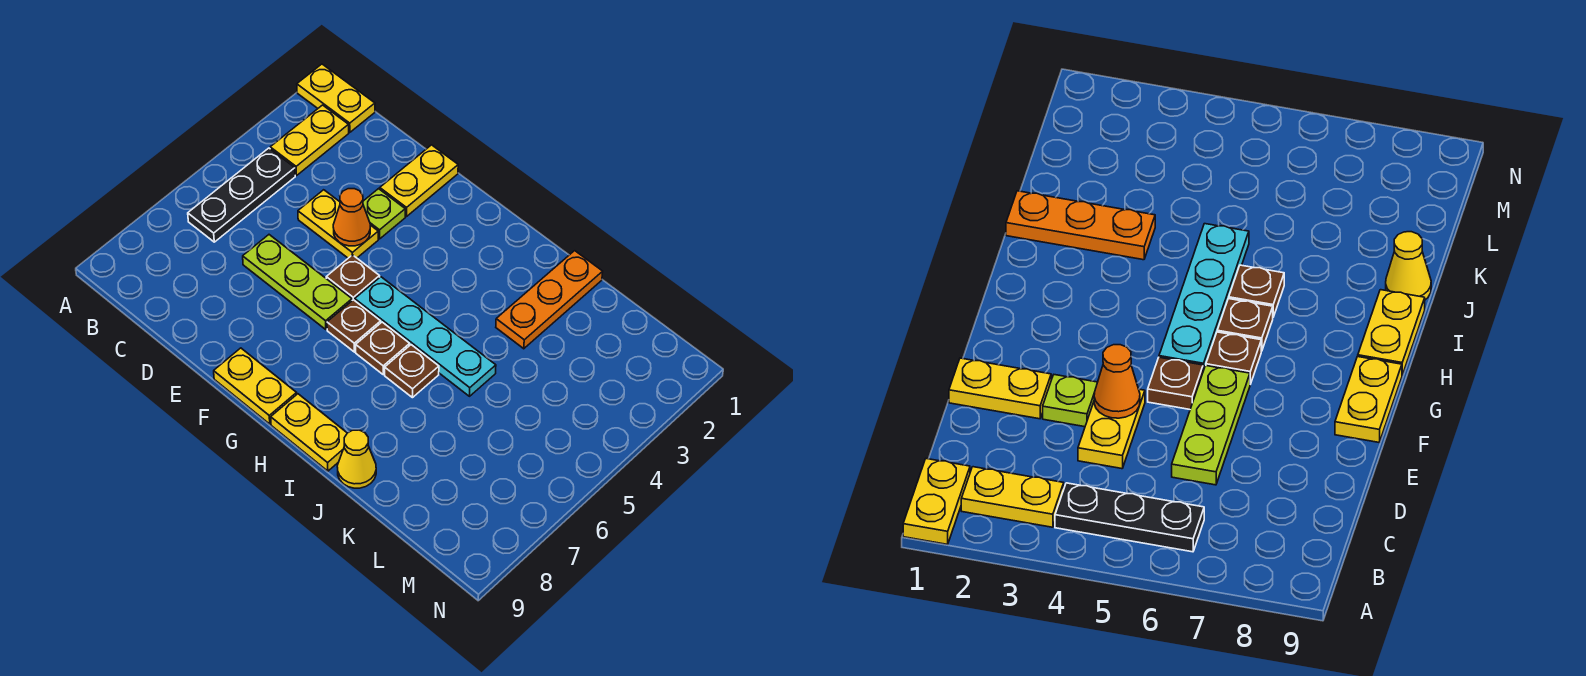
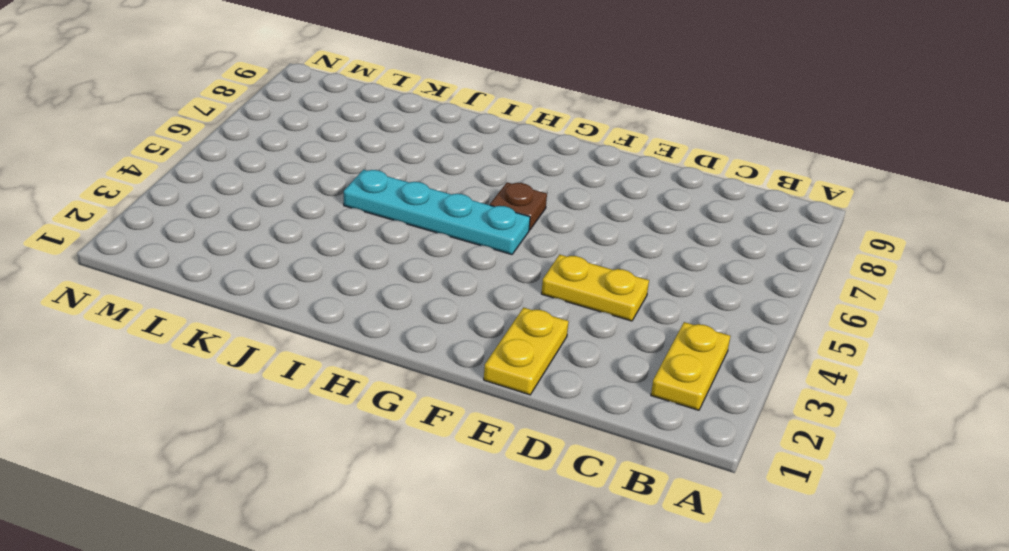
none -> yellow plate A1:B1 level 1
none -> black plate B4:B6 level 1
none -> lime plate D6:F6 level 1

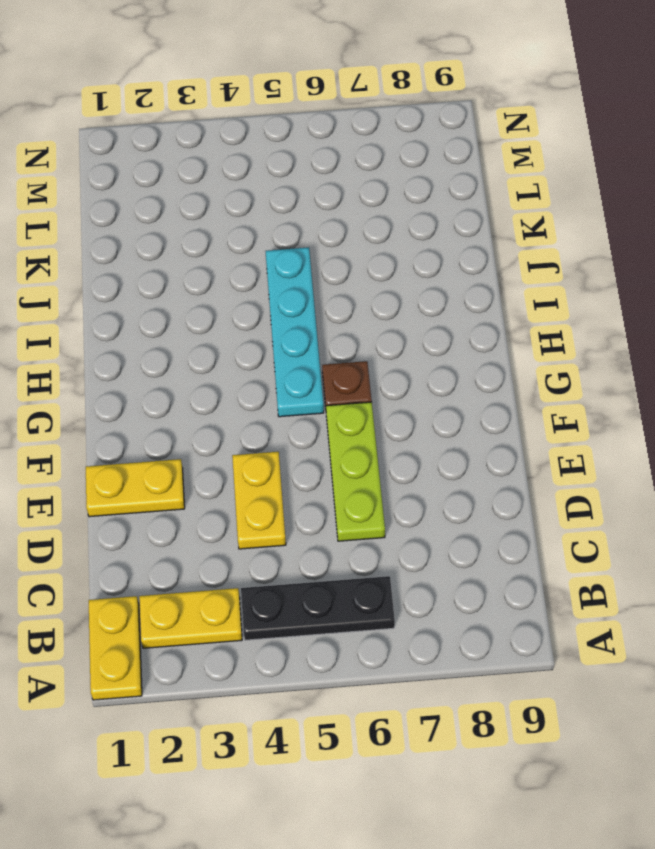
none -> lime plate E3 level 1
none -> brown plate F5 level 1
none -> yellow plate F9:G9 level 1

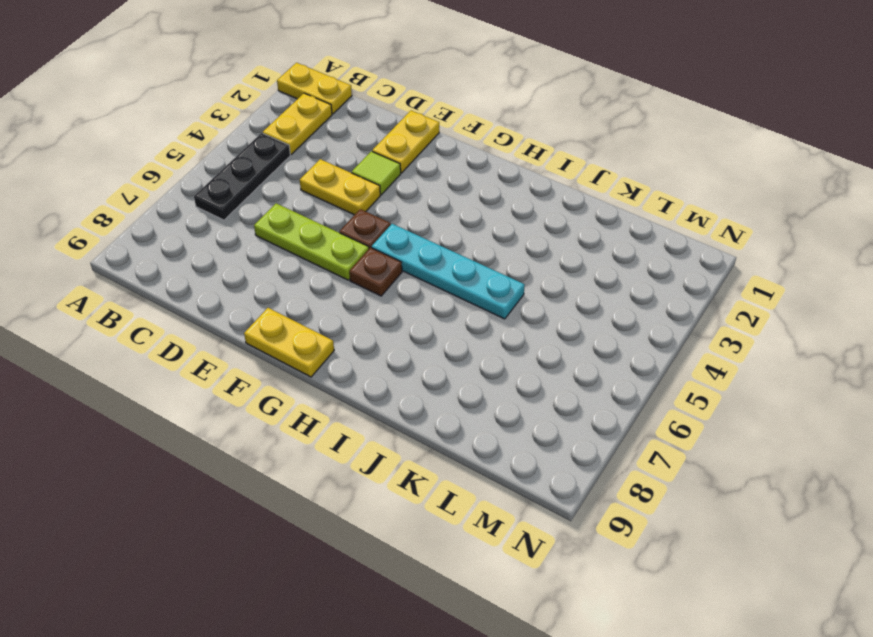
lime tile E3 level 1 -> lime plate E3 level 1
none -> brown plate H6 level 1
none -> yellow plate H9:I9 level 1
none -> brown plate I6 level 1

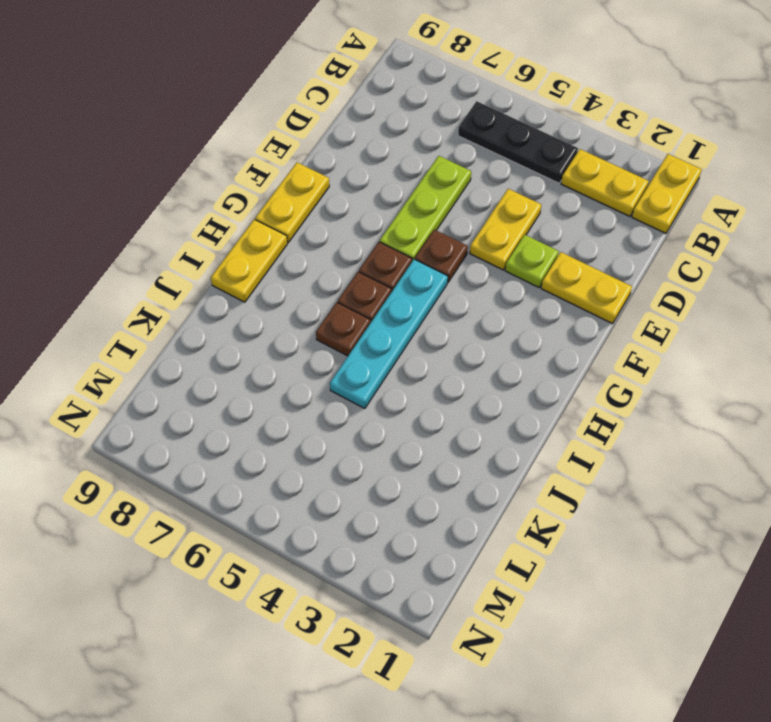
none -> orange plate J1:J3 level 1
none -> yellow cone J9 level 1
none -> orange cone E4 level 2

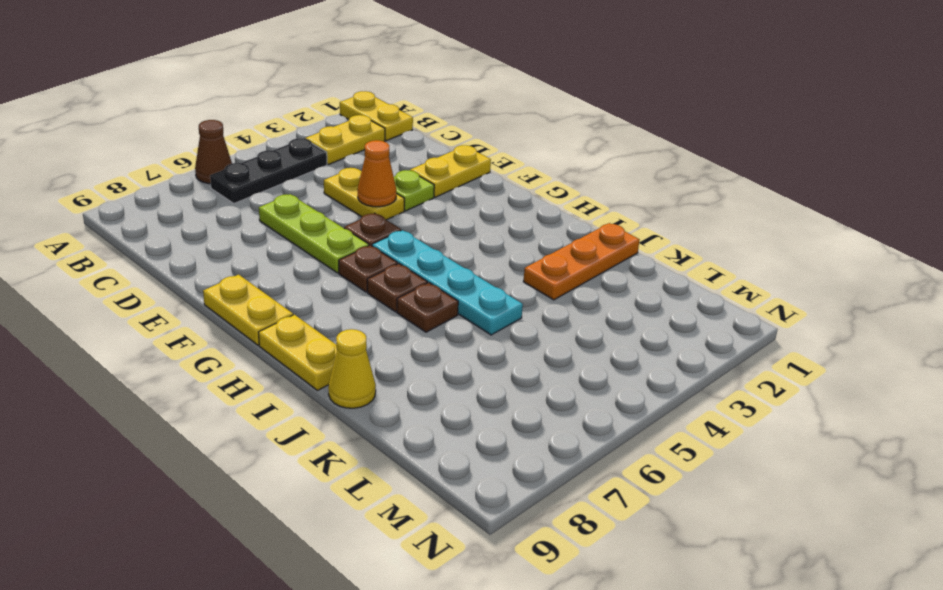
brown cone A6 level 1 -> none

